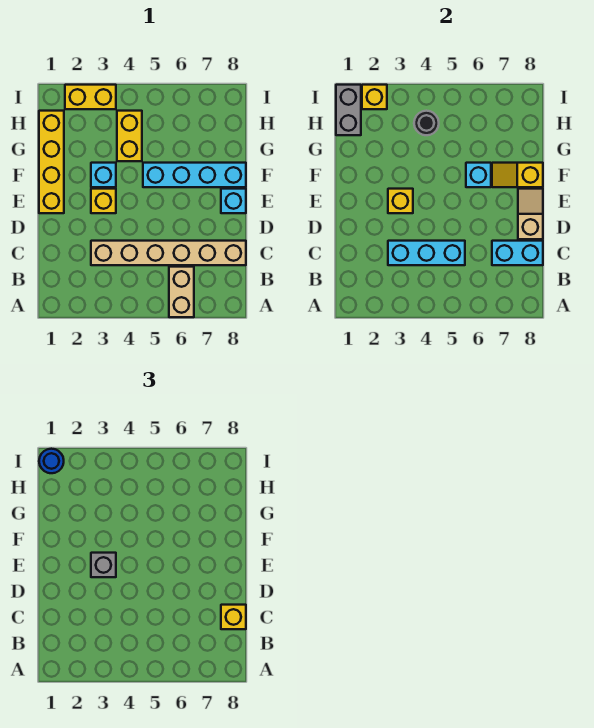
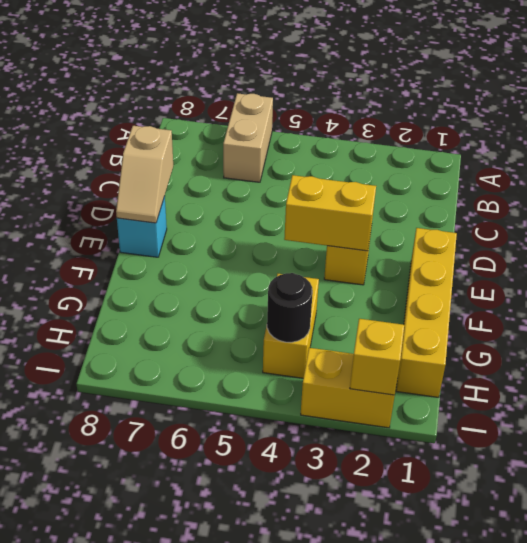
yellow brick E3:E4 level 2 -> yellow brick E3 level 2
none -> tan brick C3:C8 level 1
none -> cyan brick F3 level 1
none -> cyan brick F5:F8 level 1

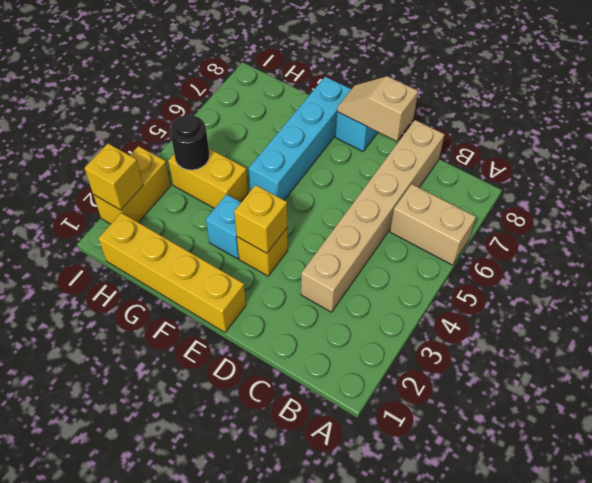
none -> cyan brick C3:C5 level 2
none -> cyan brick C7:C8 level 2
none -> cyan brick F6 level 2

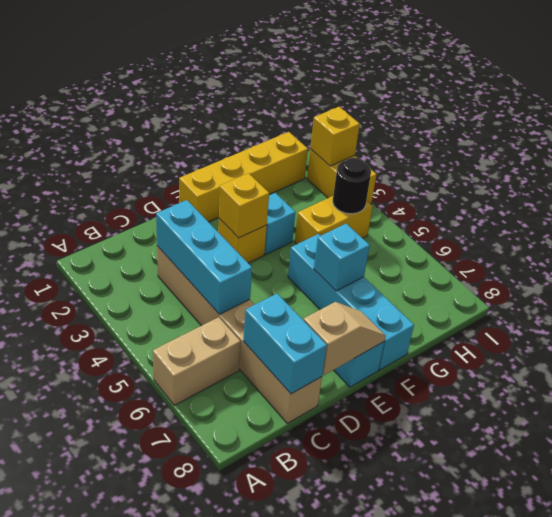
none -> yellow slope F7:F8 level 2 top 8
none -> grey brick H1:I1 level 2
none -> yellow brick C8 level 3

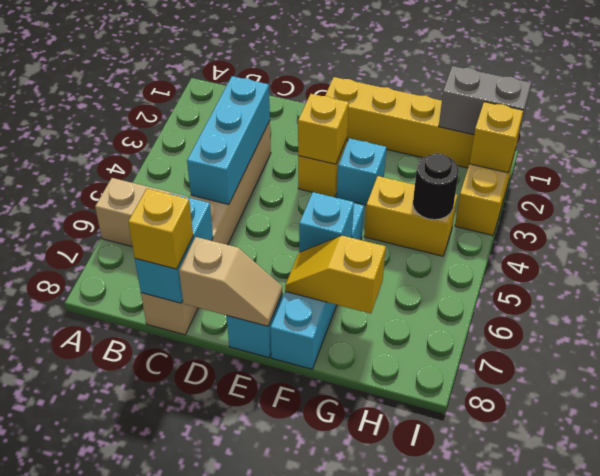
yellow slope F7:G7 level 2 top G -> yellow slope F7:F8 level 2 top 8
none -> grey brick E3 level 3
none -> blue round brick I1 level 3

